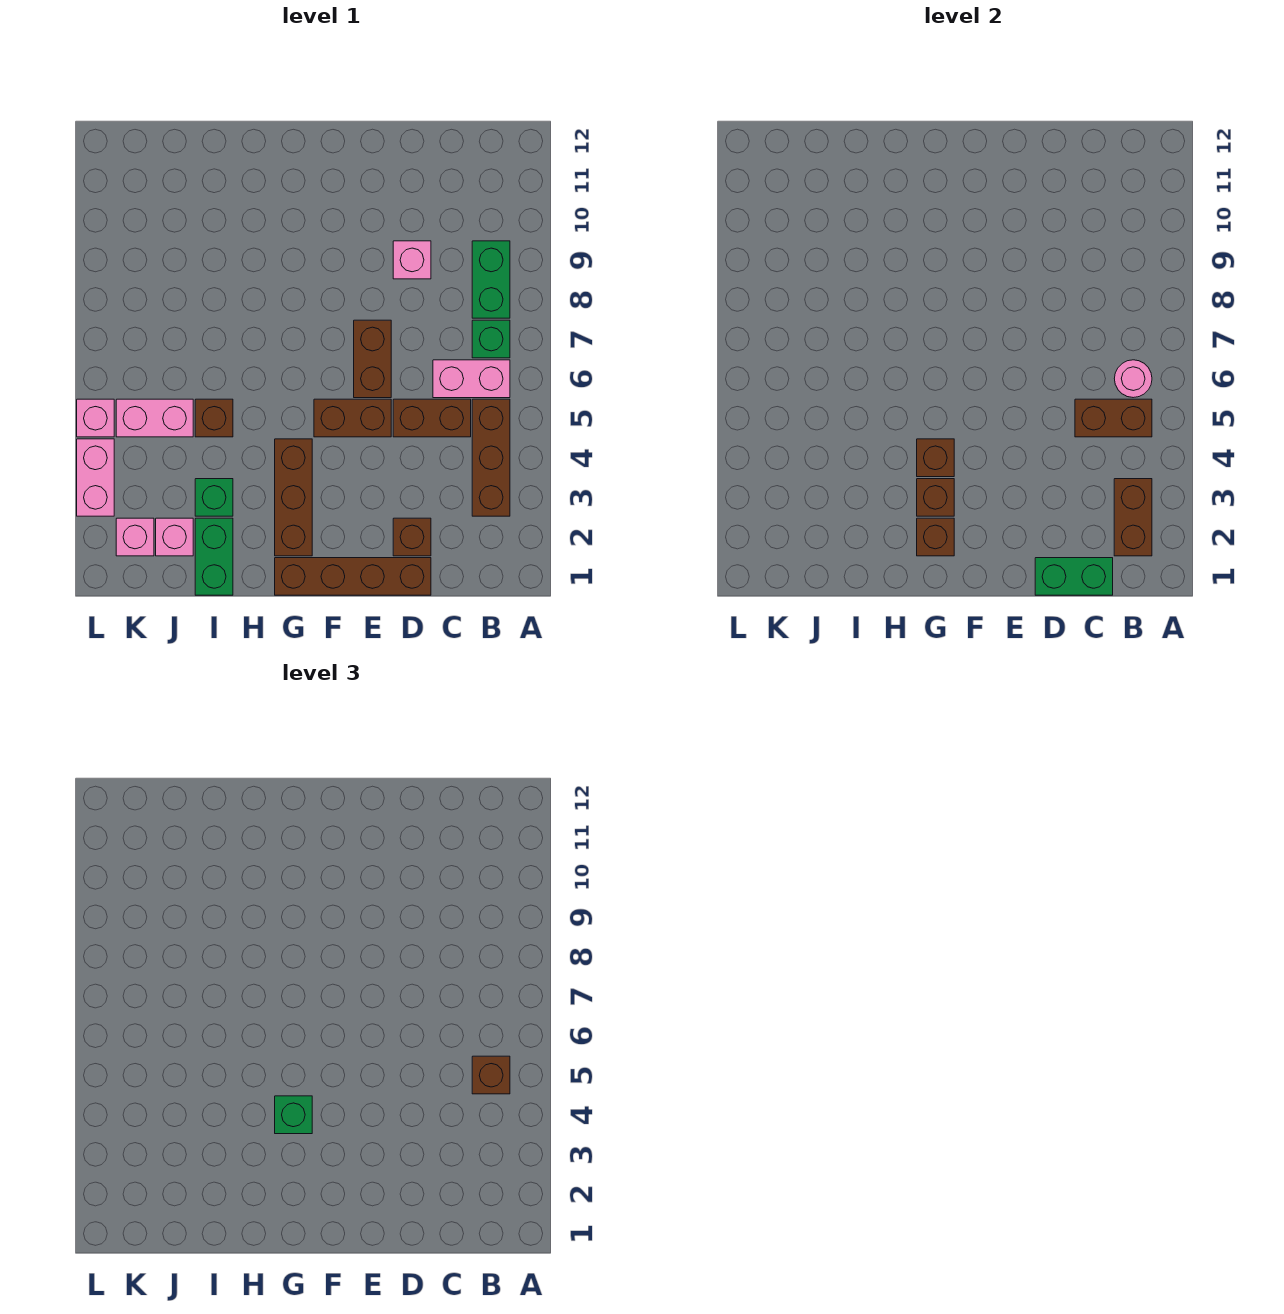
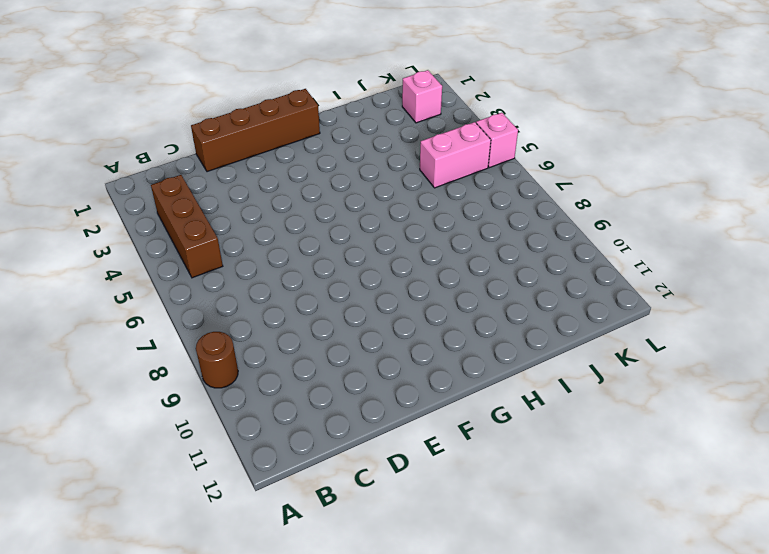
brown round brick A9 level 1 -> none
none -> pink brick B6:C6 level 1
none -> green brick B7 level 1
none -> green brick B8:B9 level 1

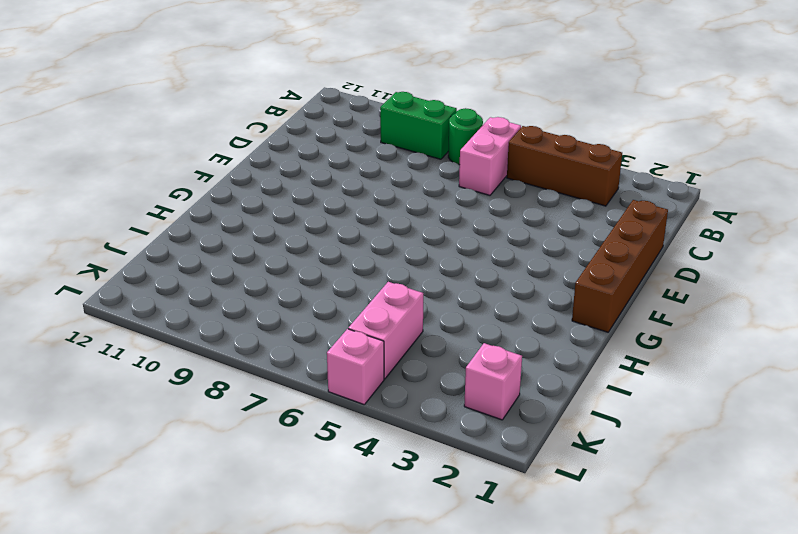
green round brick B7 level 1 -> green brick B7 level 1
none -> brown brick C5:D5 level 1
none -> brown brick D2 level 1
none -> pink brick D9 level 1

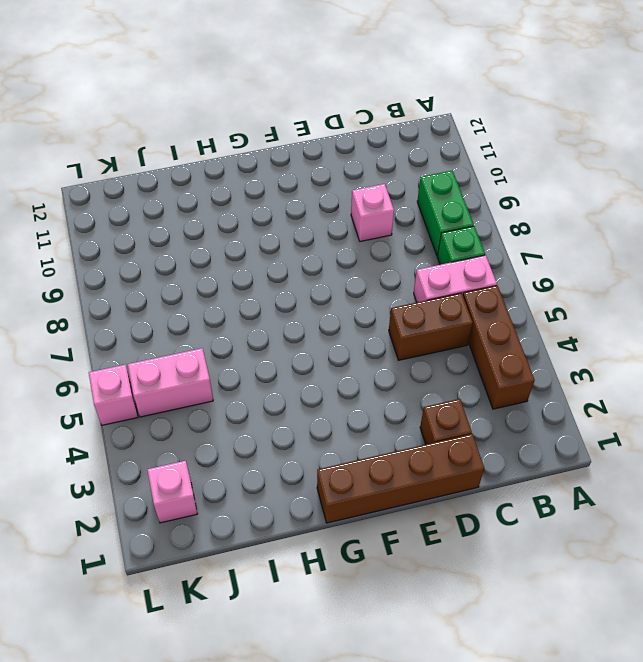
none -> brown brick E5:F5 level 1
none -> brown brick E6:E7 level 1
none -> brown brick G2:G4 level 1

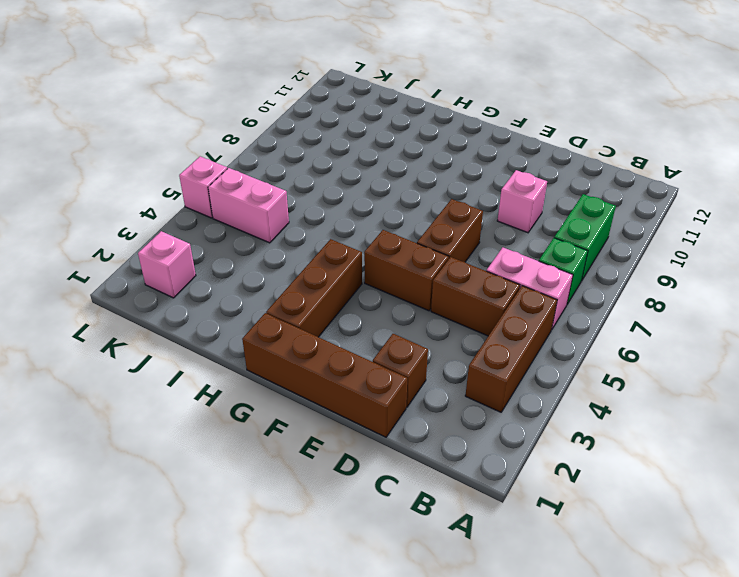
none -> green brick I1:I2 level 1
none -> green brick I3 level 1
none -> brown brick I5 level 1

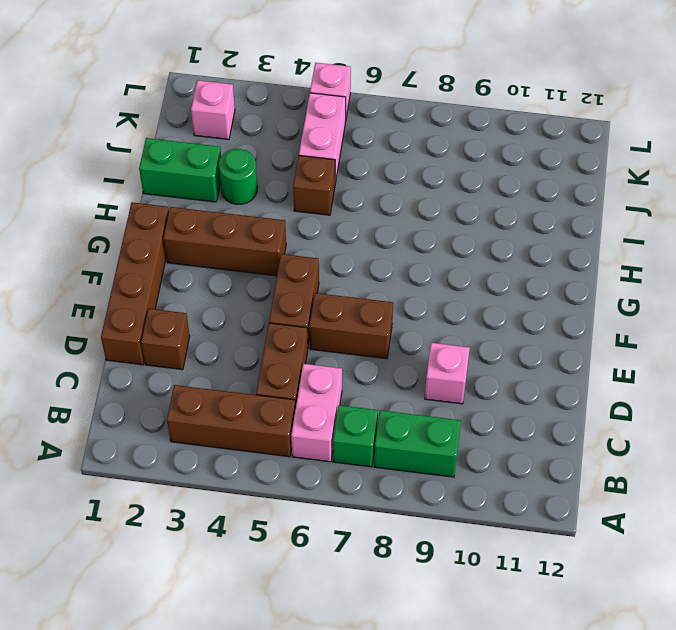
green round brick I3 level 1 -> green brick I3 level 1
none -> pink brick J2 level 1
none -> pink brick L3:L4 level 1
none -> brown brick B2:B3 level 2

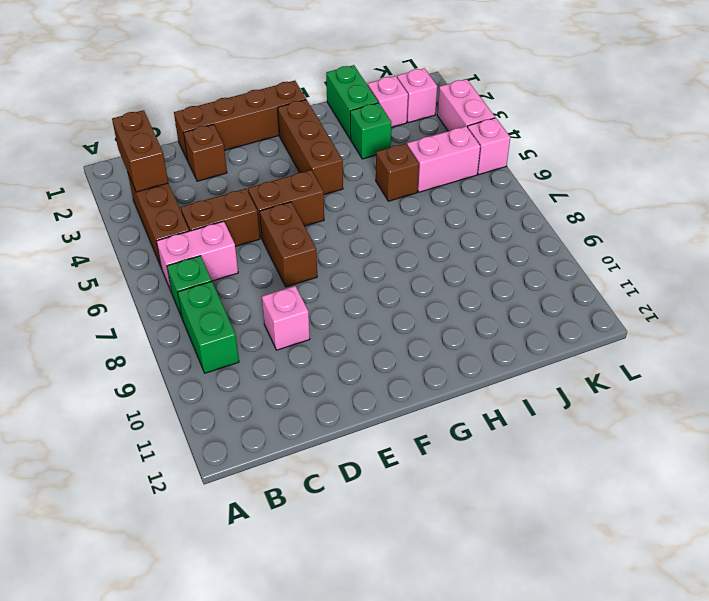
none -> brown brick B5:C5 level 2
none -> pink round brick B6 level 2
none -> green brick C1:D1 level 2

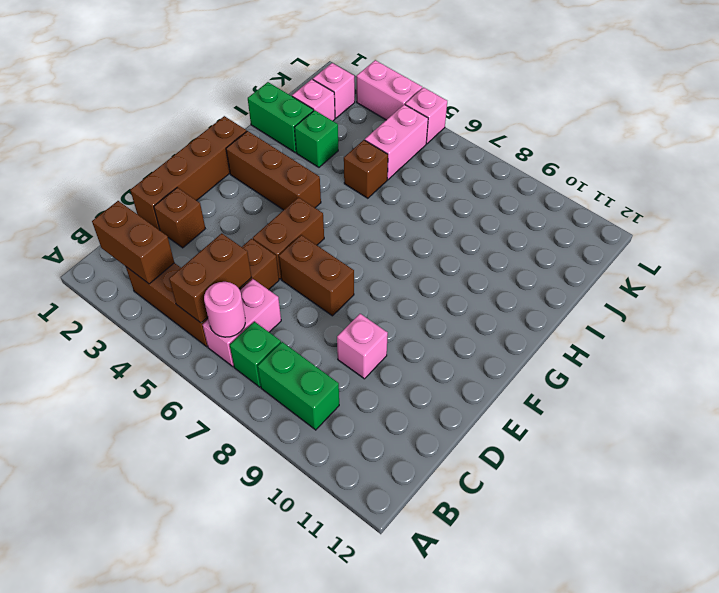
none -> green brick C1:D1 level 2
none -> brown brick G2 level 2
none -> brown brick G3 level 2

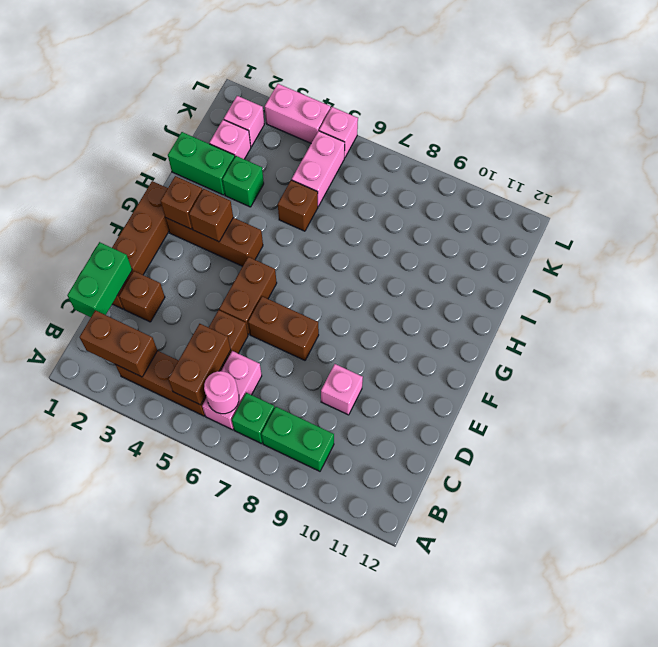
none -> brown brick G4 level 2
none -> brown brick B5 level 3
none -> green brick G4 level 3

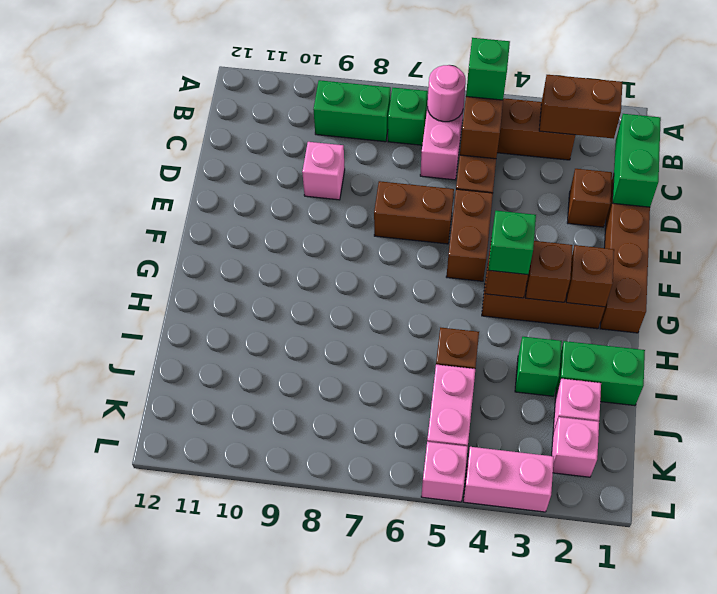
green brick B5 level 3 -> brown brick B5 level 3

